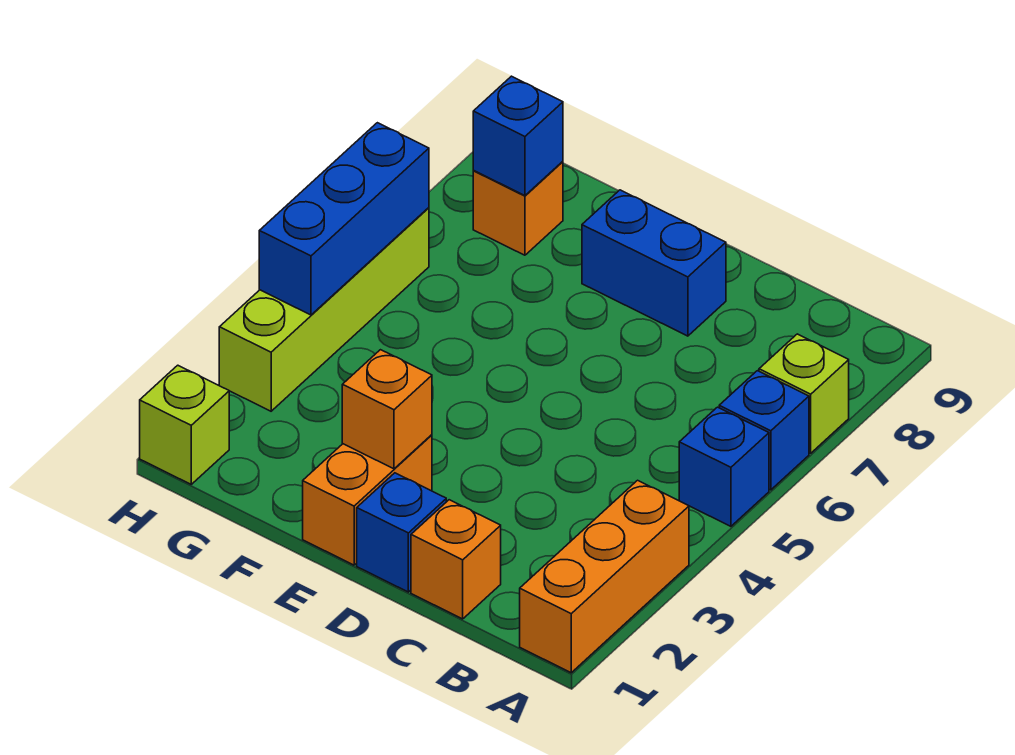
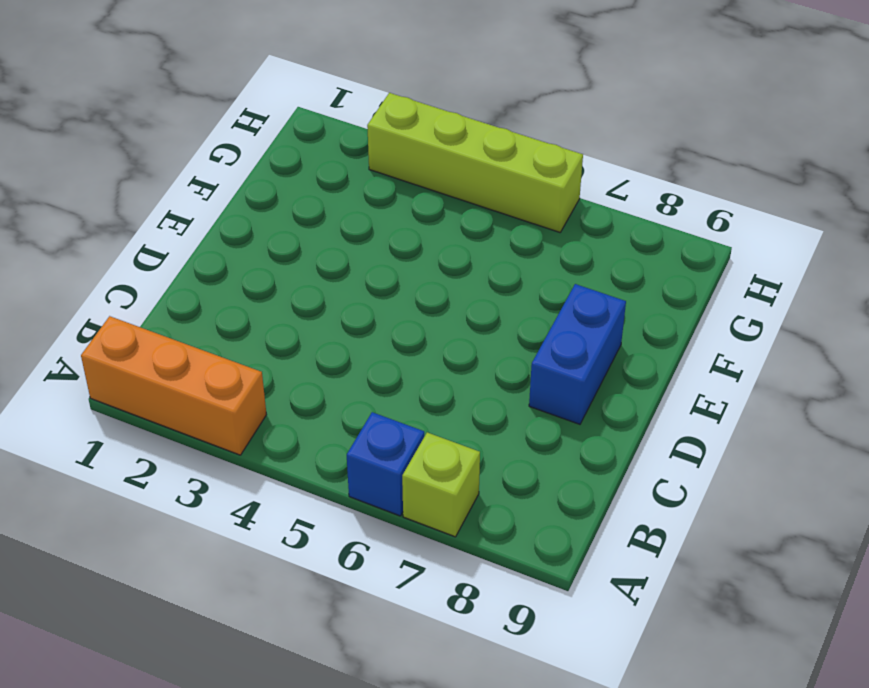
none -> blue brick A5 level 1
none -> orange brick C1 level 1
none -> blue brick D1 level 1

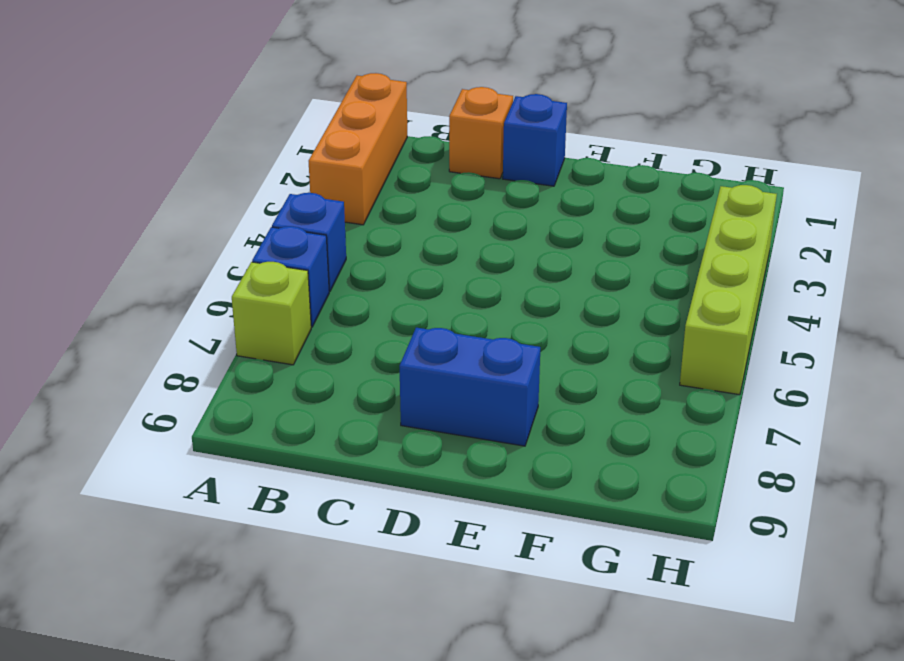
none -> orange brick E1:E2 level 1
none -> orange brick G8 level 1
none -> lime brick H1 level 1

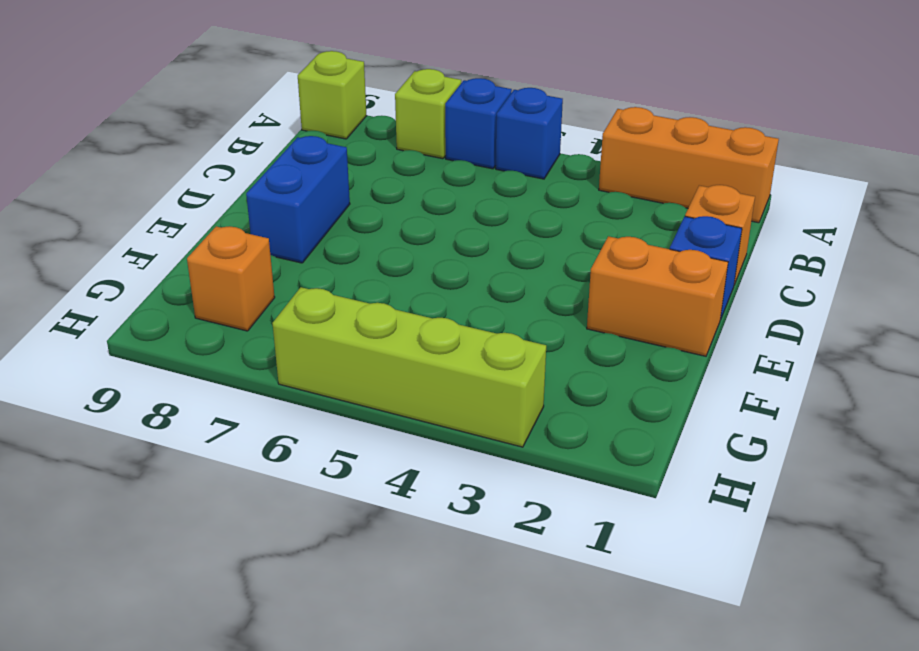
lime brick A9 level 1 -> lime brick H1 level 1
none -> orange brick E2 level 2
none -> blue brick G8 level 2
none -> blue brick H4:H6 level 2

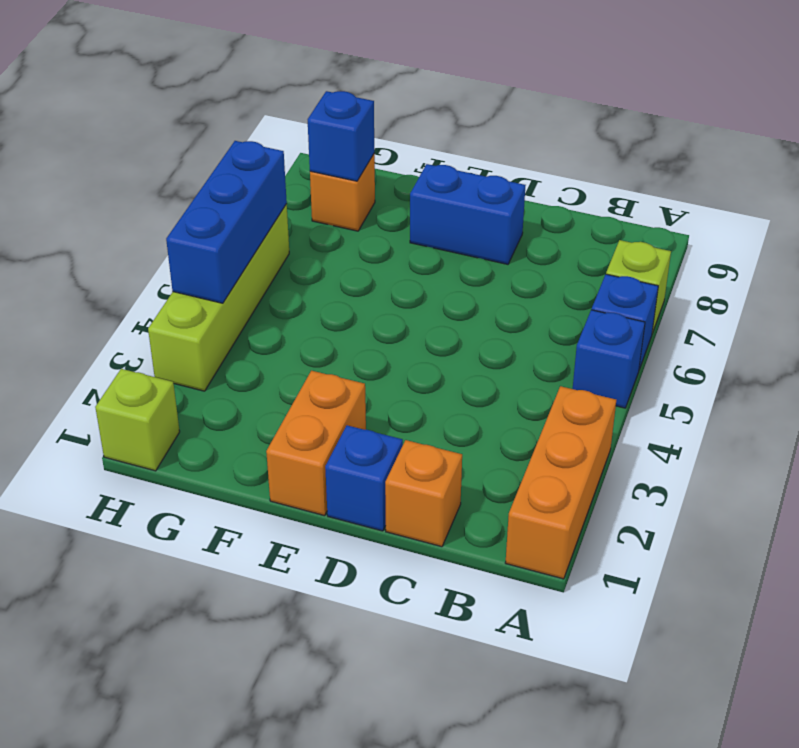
none -> orange brick E2 level 2

